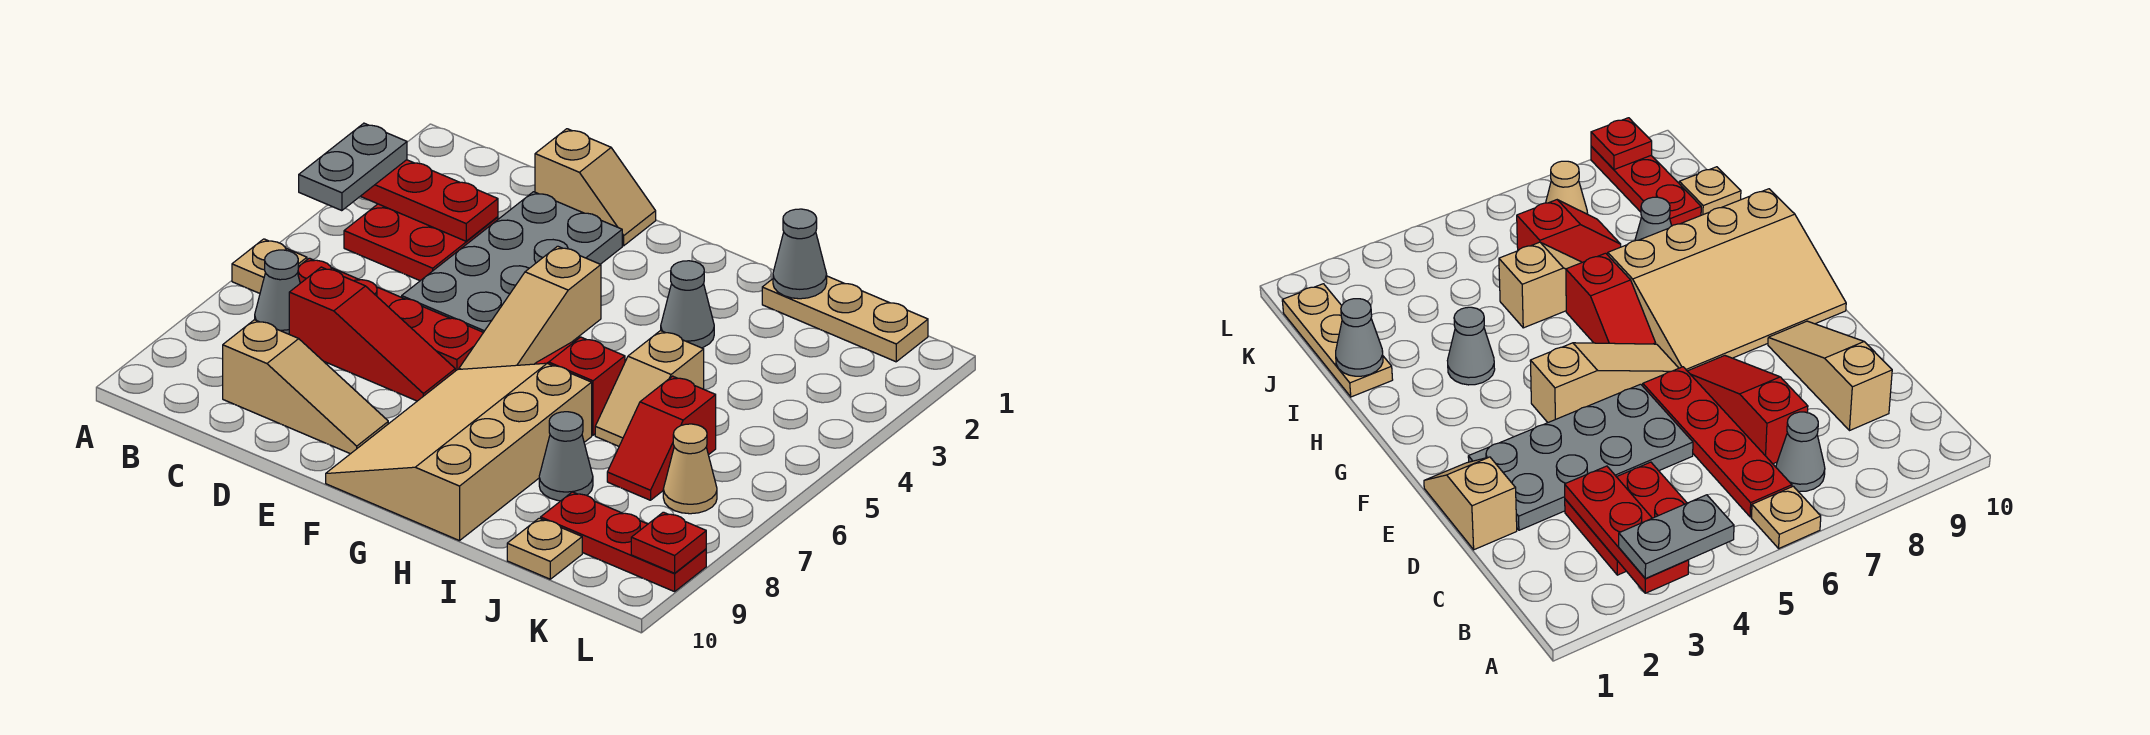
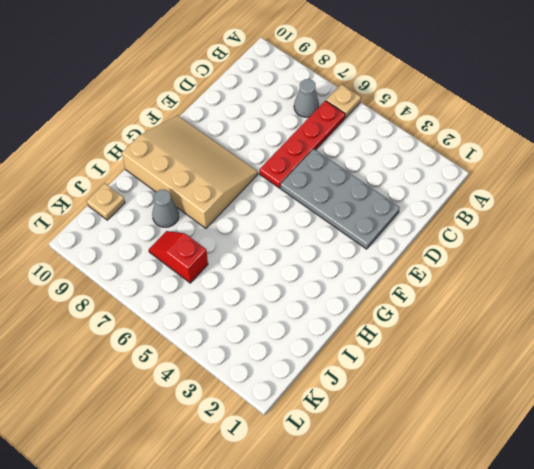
none -> red plate B3:C4 level 1
none -> red slope C7:E7 level 1 top C
none -> tan slope C9:E9 level 1 top C

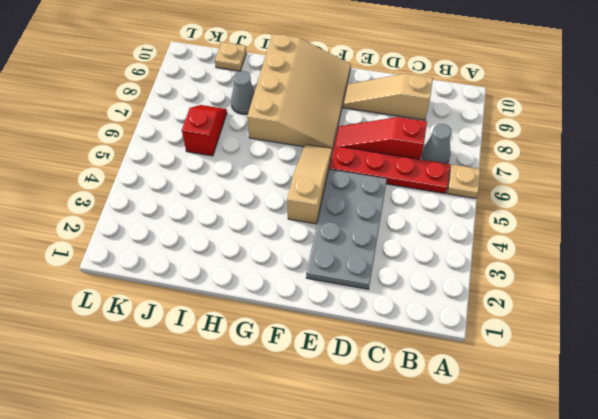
none -> red plate B3:C4 level 1
none -> tan slope D1:E1 level 1 top D
none -> red slope G6:H6 level 1 top H

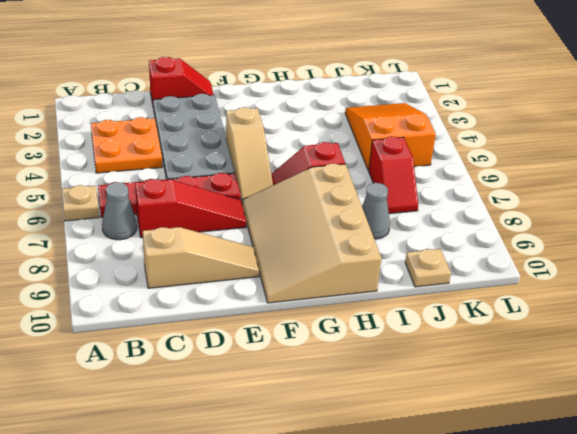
orange plate B3:C4 level 1 -> red plate B3:C4 level 1
red slope D1:E1 level 1 top D -> tan slope D1:E1 level 1 top D
orange slope J3:K5 level 1 top 5 -> none
none -> grey cone H3 level 1
none -> tan plate I1:K1 level 1
none -> tan slope I5:I6 level 1 top 5

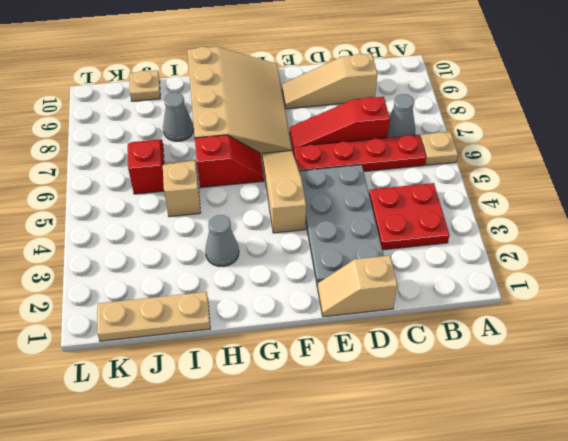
none -> red plate J9:L9 level 1
none -> tan cone K7 level 1
none -> red plate A3:C3 level 2

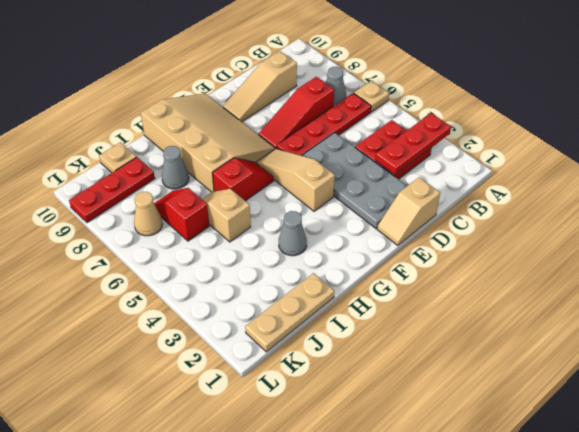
none -> grey cone I1 level 2
none -> red plate L9 level 2
none -> grey plate A3:A4 level 3

